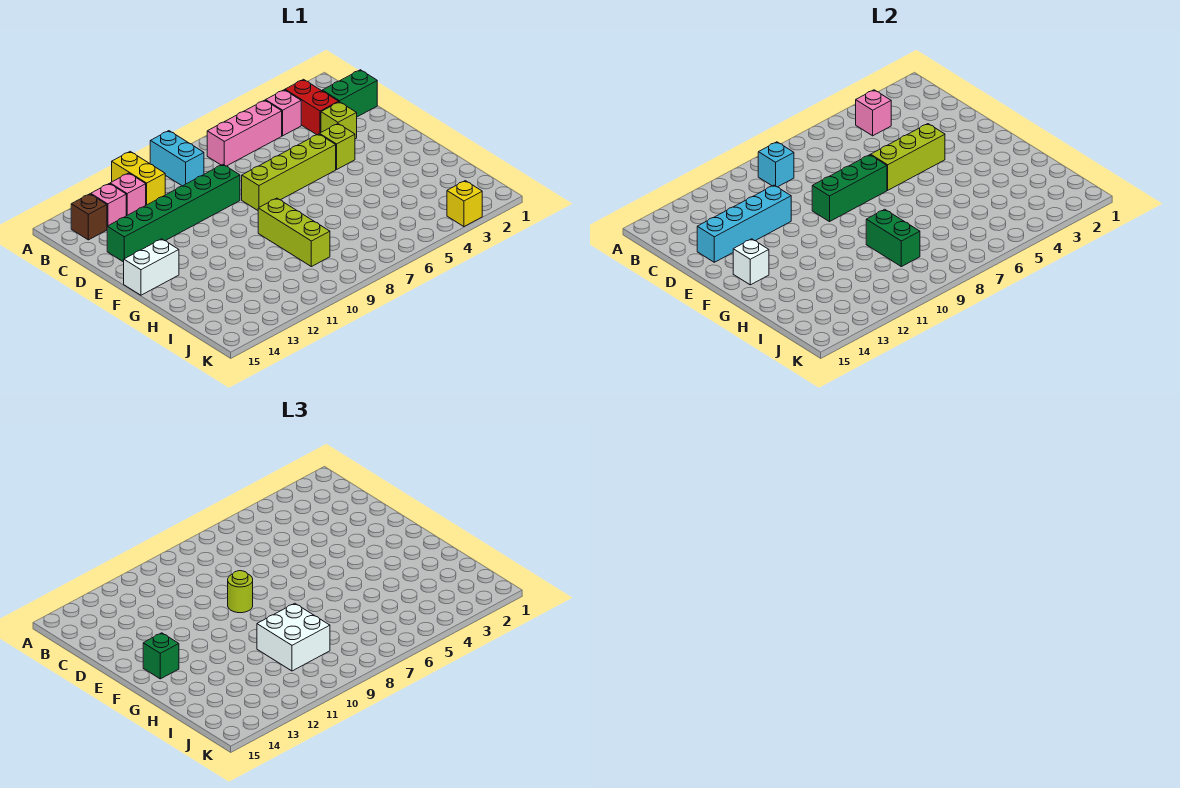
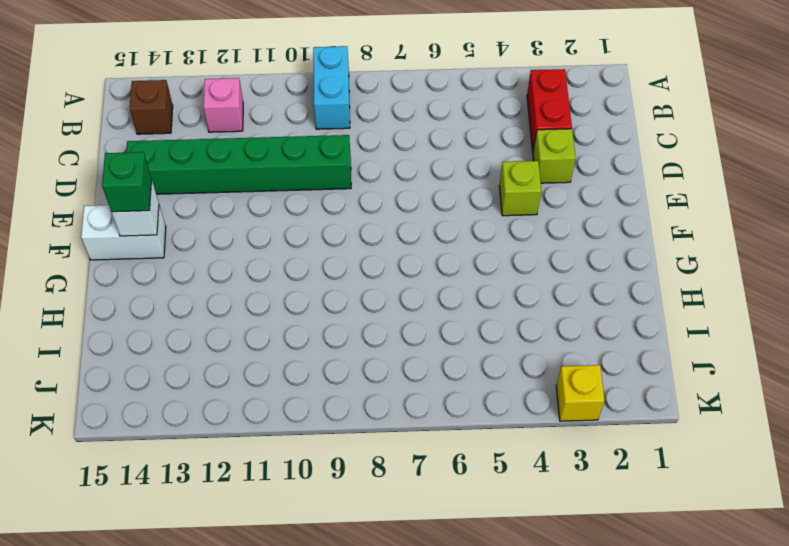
none -> yellow brick A11:B11 level 1
none -> pink brick B4 level 1
none -> pink brick B5:B7 level 1

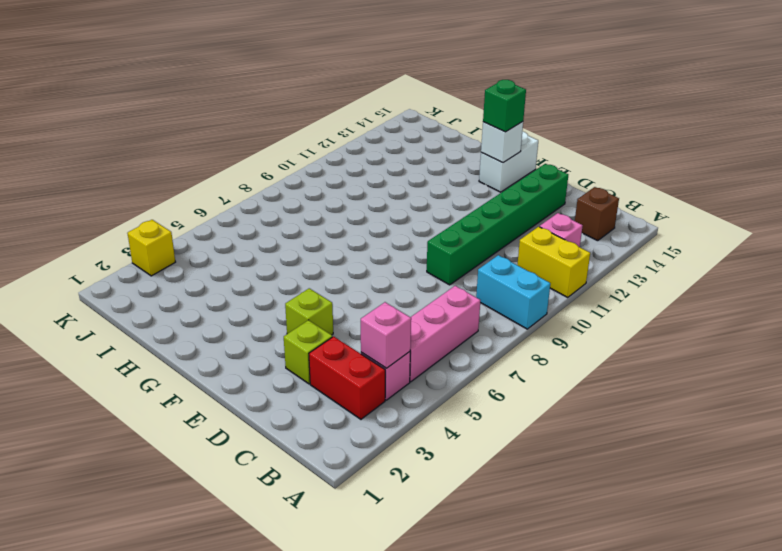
none -> pink brick B13 level 1
none -> green brick C1:C2 level 1
none -> lime brick E5:E8 level 1

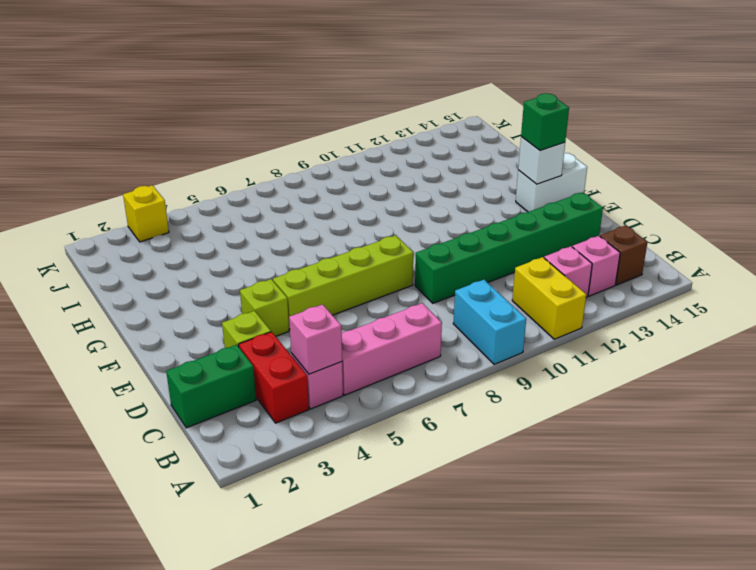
none -> lime brick G9:I9 level 1
none -> cyan brick B9 level 2
none -> cyan brick D11:D14 level 2

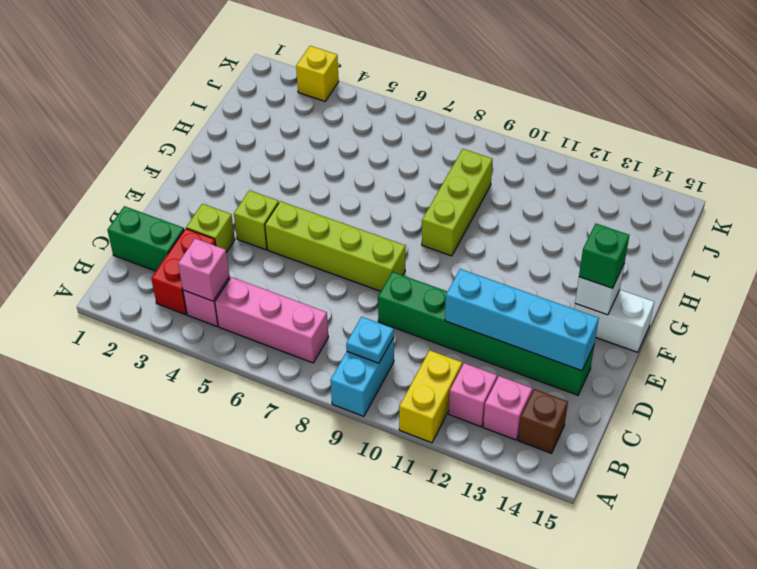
cyan plate B9 level 2 -> cyan brick B9 level 2
none -> lime brick E4:E6 level 2
none -> green brick E7:E9 level 2
none -> green brick H9:I9 level 2

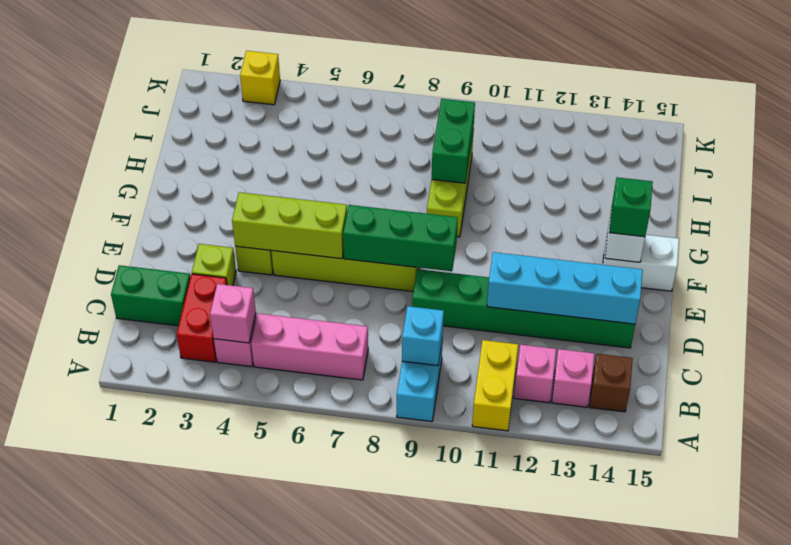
none -> lime round brick E9 level 3
none -> white brick H9:I10 level 3

